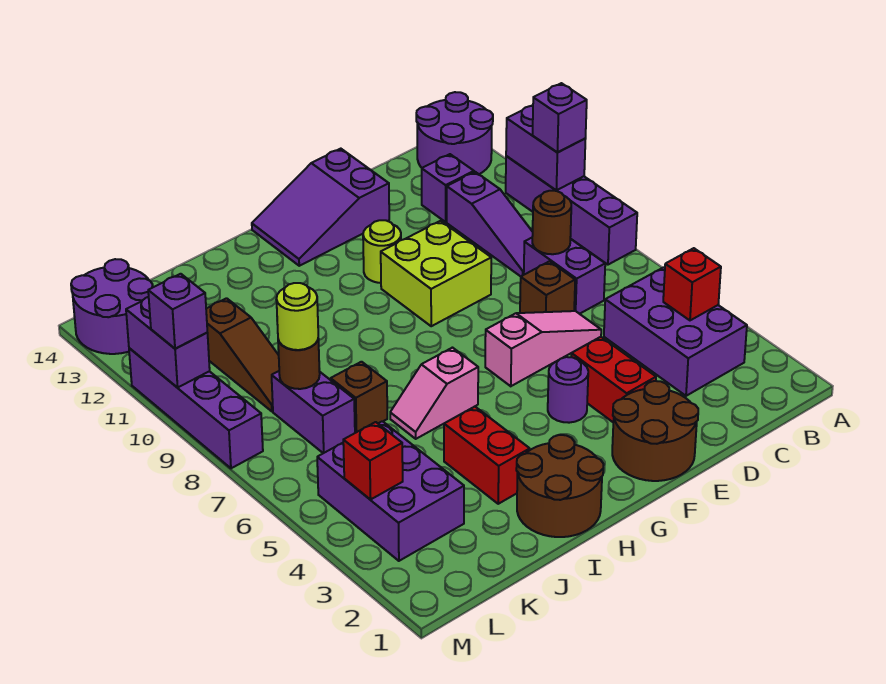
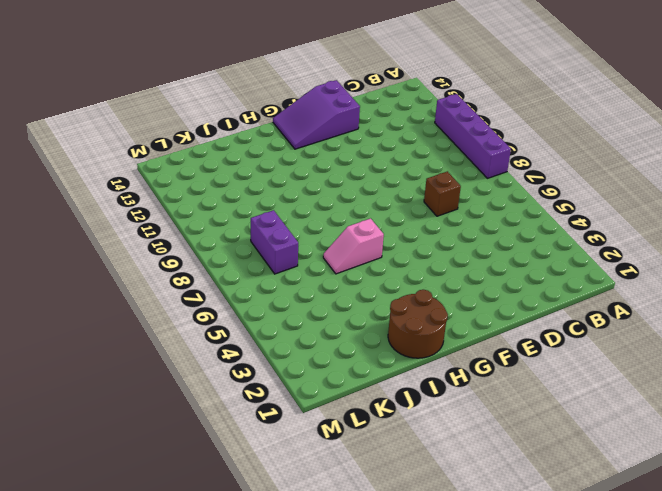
none -> purple round brick A13:B14 level 1
none -> purple brick B3:C5 level 1
none -> purple brick C7:C8 level 1
none -> purple slope C9:C11 level 1 top 11

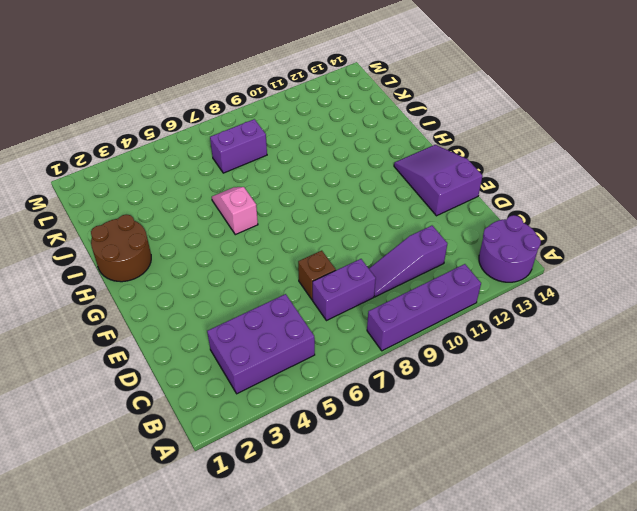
none -> purple brick C12 level 1
none -> pink slope D6:F6 level 1 top F
none -> brown round brick E1:F2 level 1
none -> red brick E3:E4 level 1

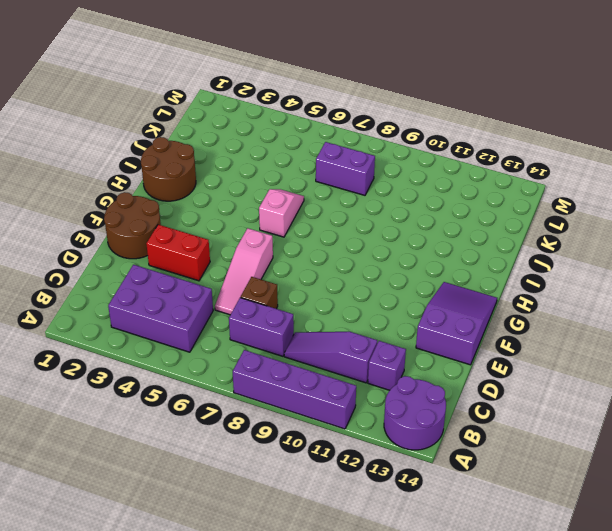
none -> lime brick E9:F10 level 1
none -> purple round brick F4 level 1
none -> lime round brick F11 level 1
none -> red brick I3:I4 level 1

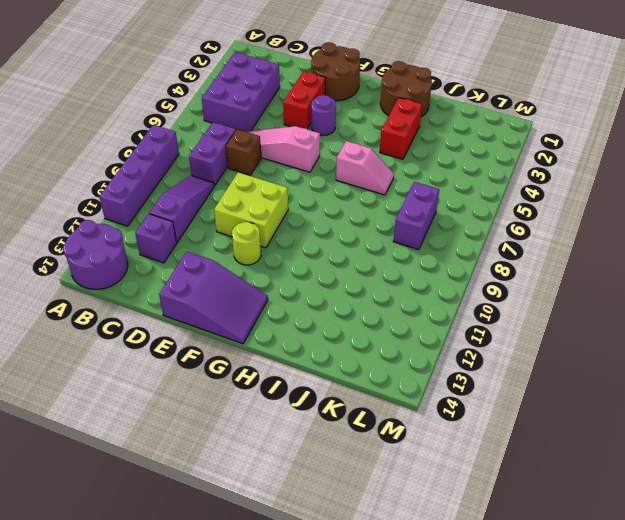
none -> brown brick J7 level 1
none -> purple brick K3:L5 level 1
none -> brown slope K9:K11 level 1 top 11
none -> purple round brick L13:M14 level 1

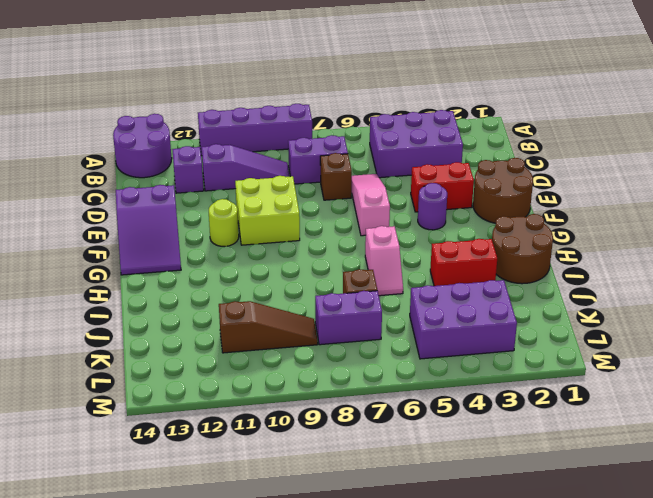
none -> purple round brick L13:M14 level 1
none -> purple brick M8:M11 level 1
none -> purple brick A10:A11 level 2
none -> red brick B4 level 2

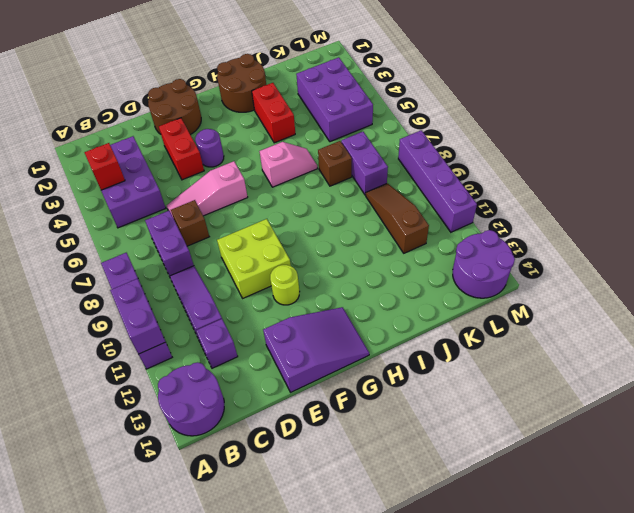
none -> brown round brick C8 level 2
none -> brown round brick K8 level 2
none -> red brick L4 level 2
none -> purple brick M10:M11 level 2

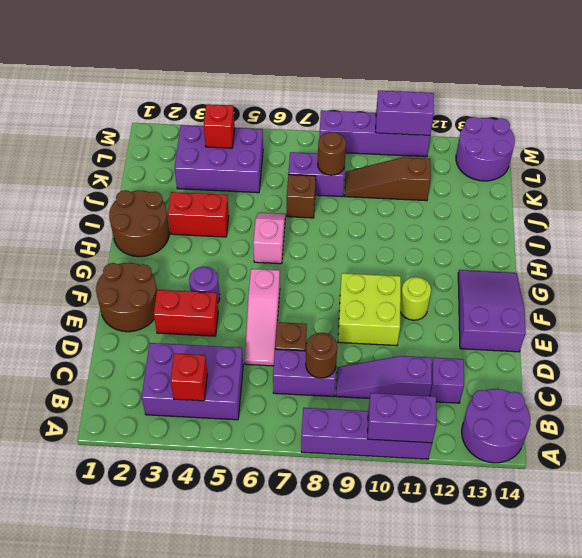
none -> purple brick A10 level 3
none -> lime round brick K8 level 3
none -> purple brick M10 level 3

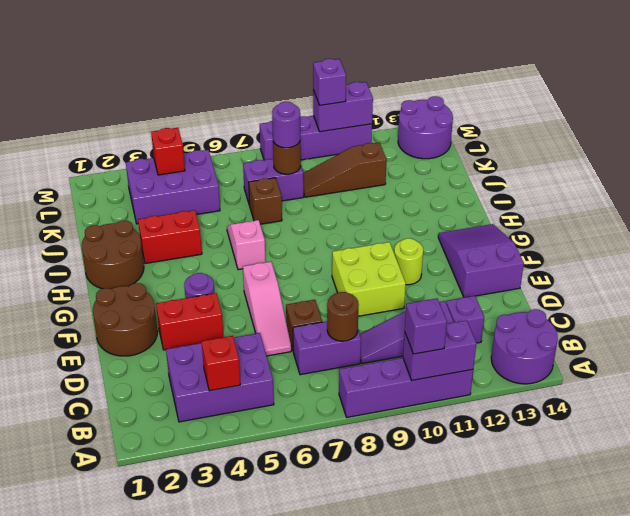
purple round brick K8 level 3 -> lime round brick K8 level 3

